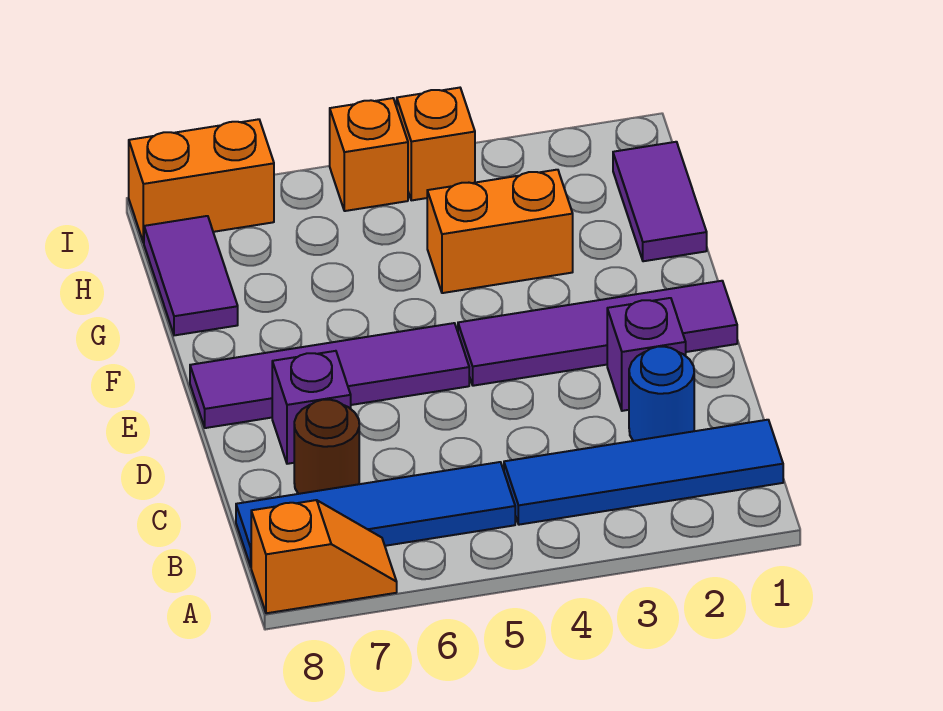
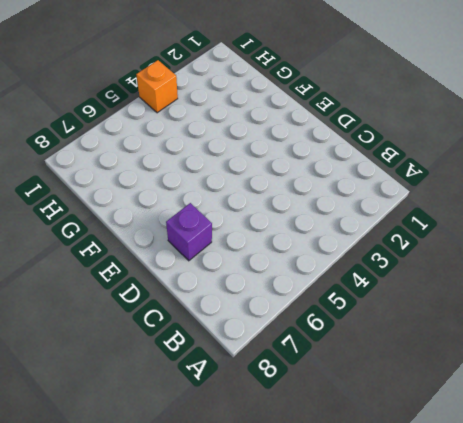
none -> orange slope A7:A8 level 1 top 8
none -> blue tile B1:B4 level 1
none -> blue tile B5:B8 level 1

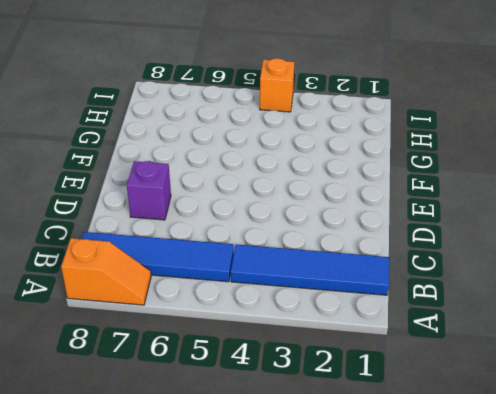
none -> blue round brick C2 level 1
none -> brown round brick C7 level 1
none -> purple brick D2 level 1

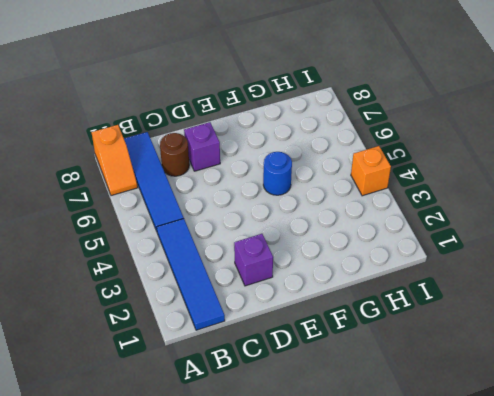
blue round brick F5 level 1 -> blue round brick C2 level 1
none -> purple tile E1:E4 level 1
none -> purple tile E5:E8 level 1
none -> purple tile G1:H1 level 1

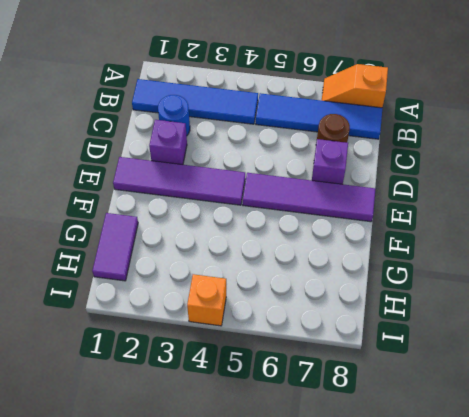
none -> orange brick G3:G4 level 1
none -> purple tile G8:H8 level 1
none -> orange brick I5 level 1

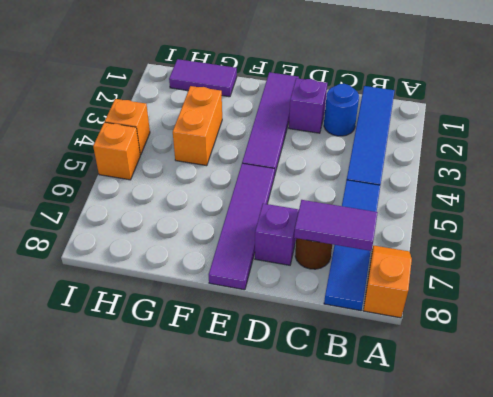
purple tile B7:C7 level 2 -> purple tile G8:H8 level 1
none -> orange brick I7:I8 level 1

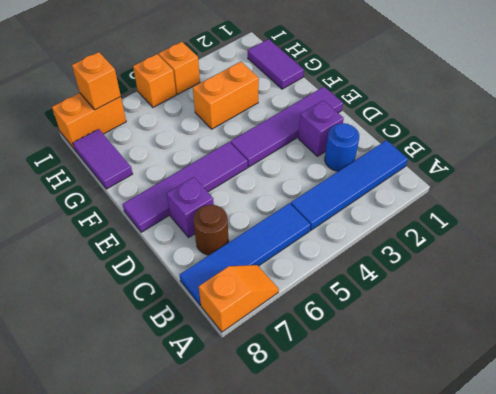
orange brick I7 level 2 -> none

